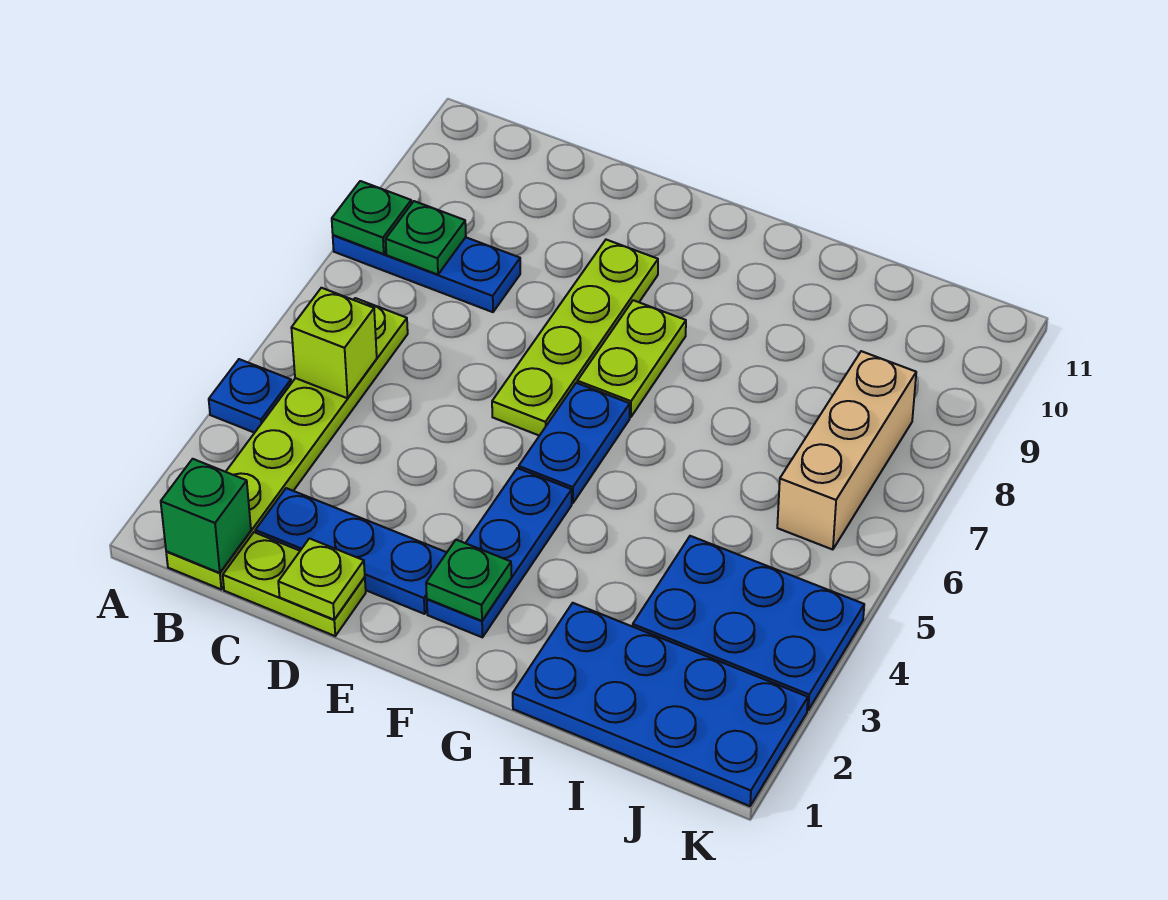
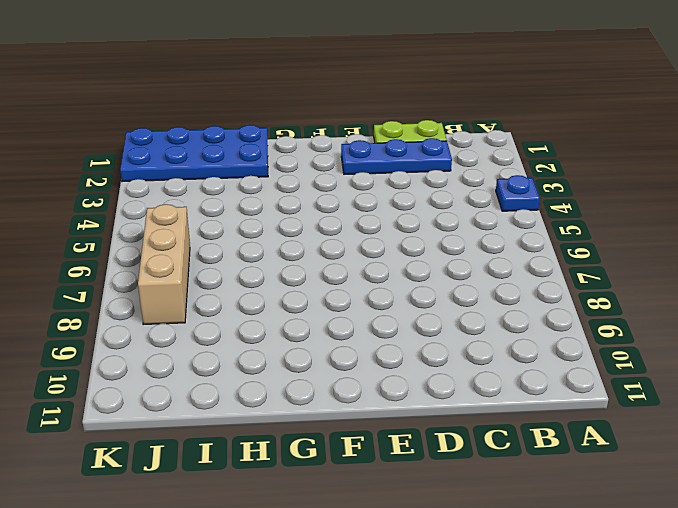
none -> blue plate A8:C8 level 1
none -> lime plate B1:B6 level 1
none -> lime plate E6:E9 level 1

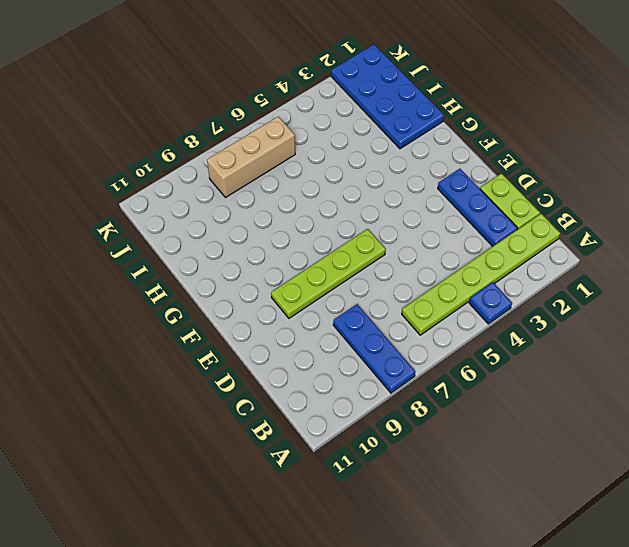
none -> blue plate F2:F4 level 1
none -> blue plate F5:F6 level 1
none -> lime plate F7:F8 level 1

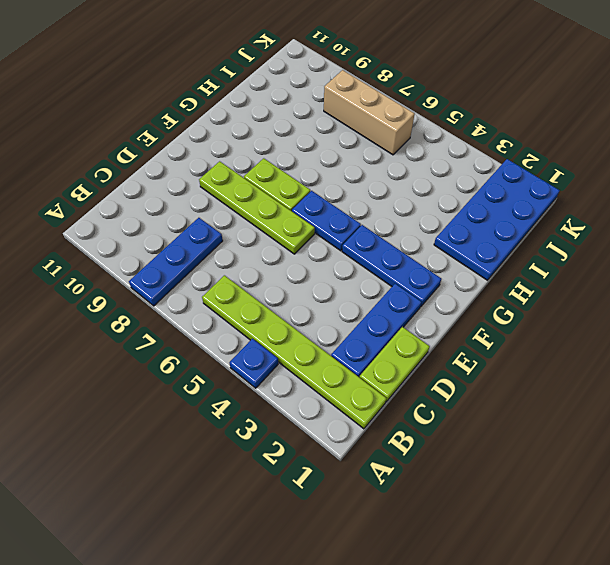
none -> blue plate I3:K4 level 1
none -> green plate A8 level 2
none -> green brick B1 level 2

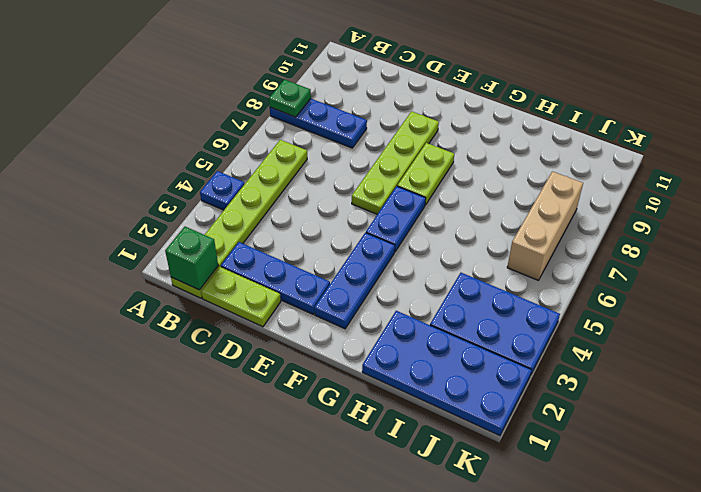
none -> lime brick B5 level 2
none -> green plate B8 level 2
none -> lime plate D1 level 2

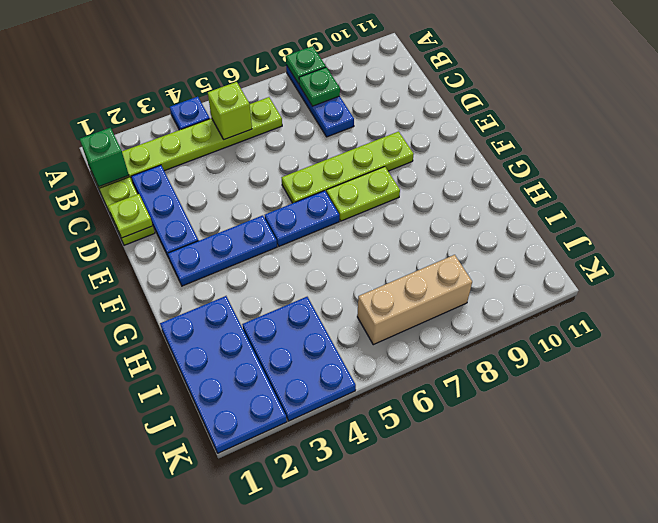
none -> green plate F2 level 2

